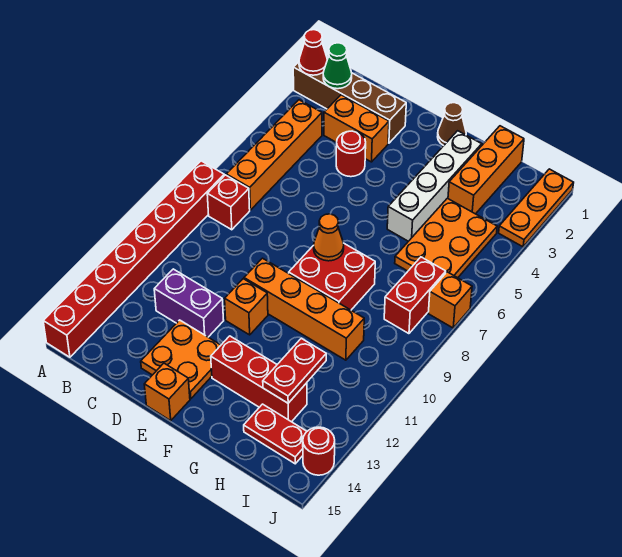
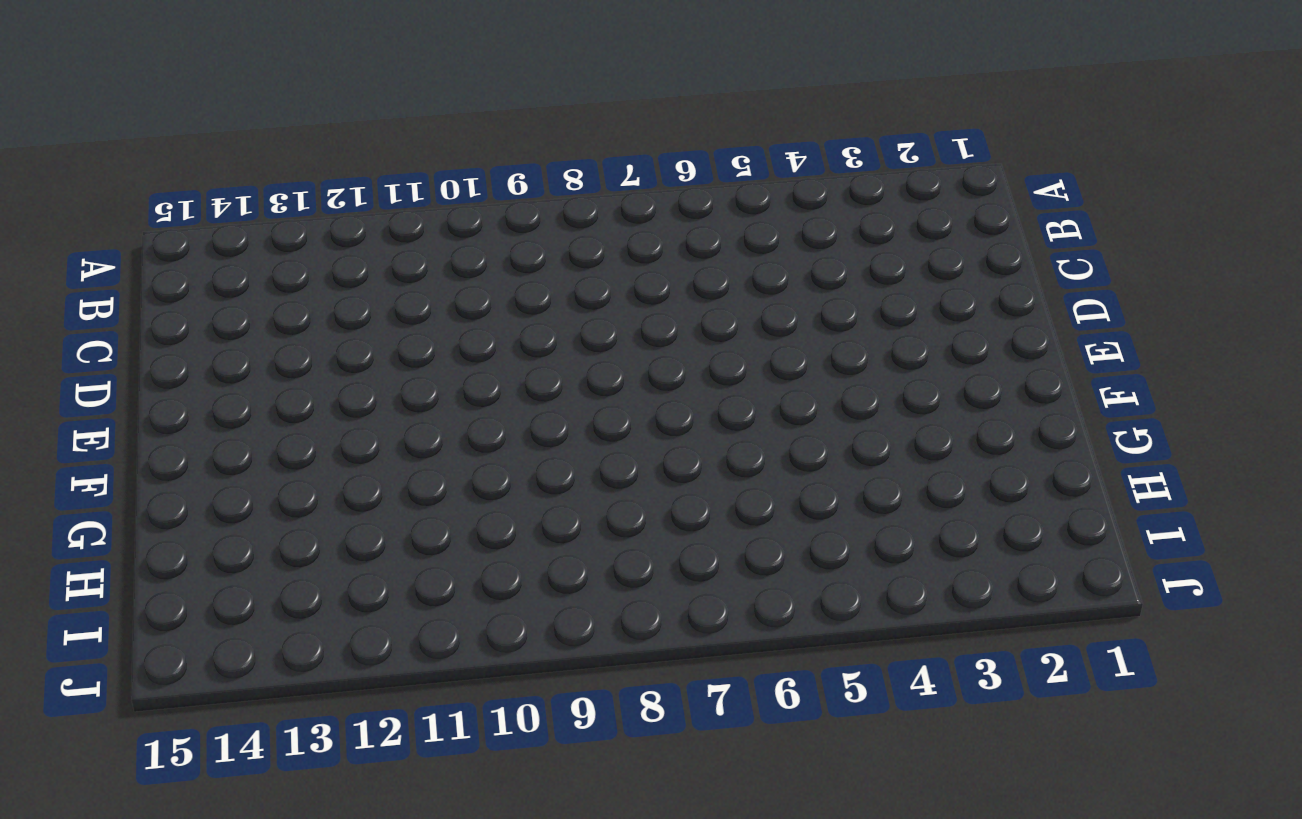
none -> brown brick A2:D2 level 1
none -> red brick A8:A15 level 1
none -> orange brick B4:B7 level 1

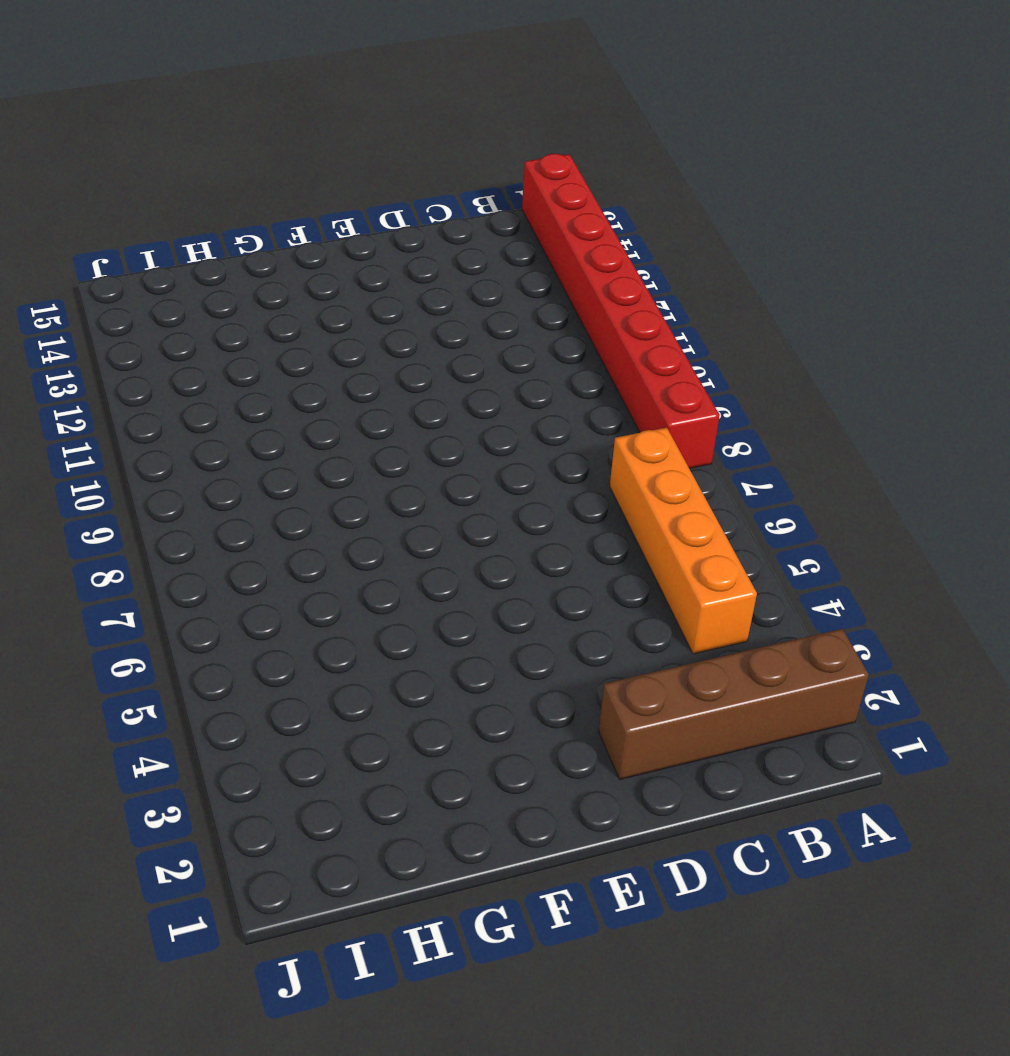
none -> red brick B8 level 1
none -> orange brick C3:D3 level 1
none -> purple brick C12:D12 level 1

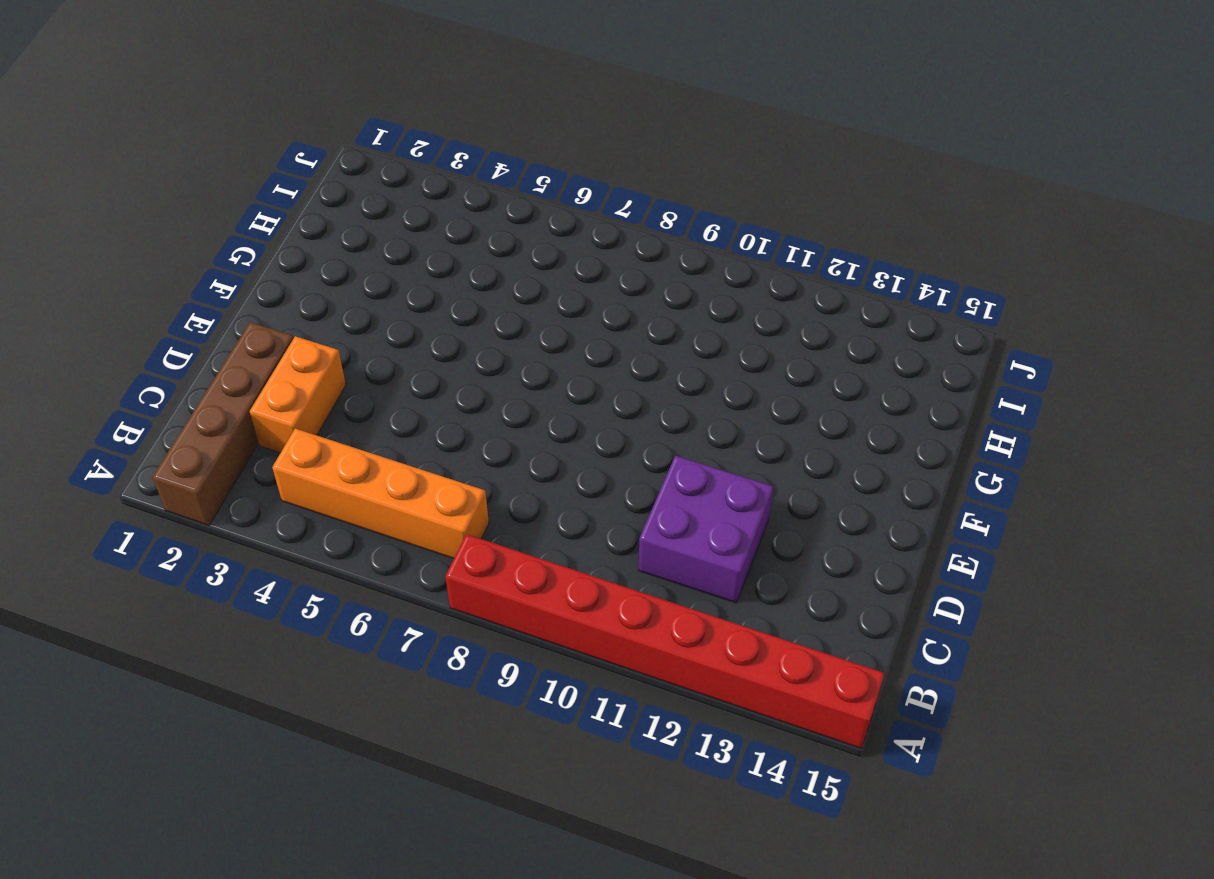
purple brick C11:D12 level 1 -> purple brick C12:D12 level 1
none -> red brick B8 level 1
none -> red round brick D4 level 1
none -> orange plate D13:E14 level 1

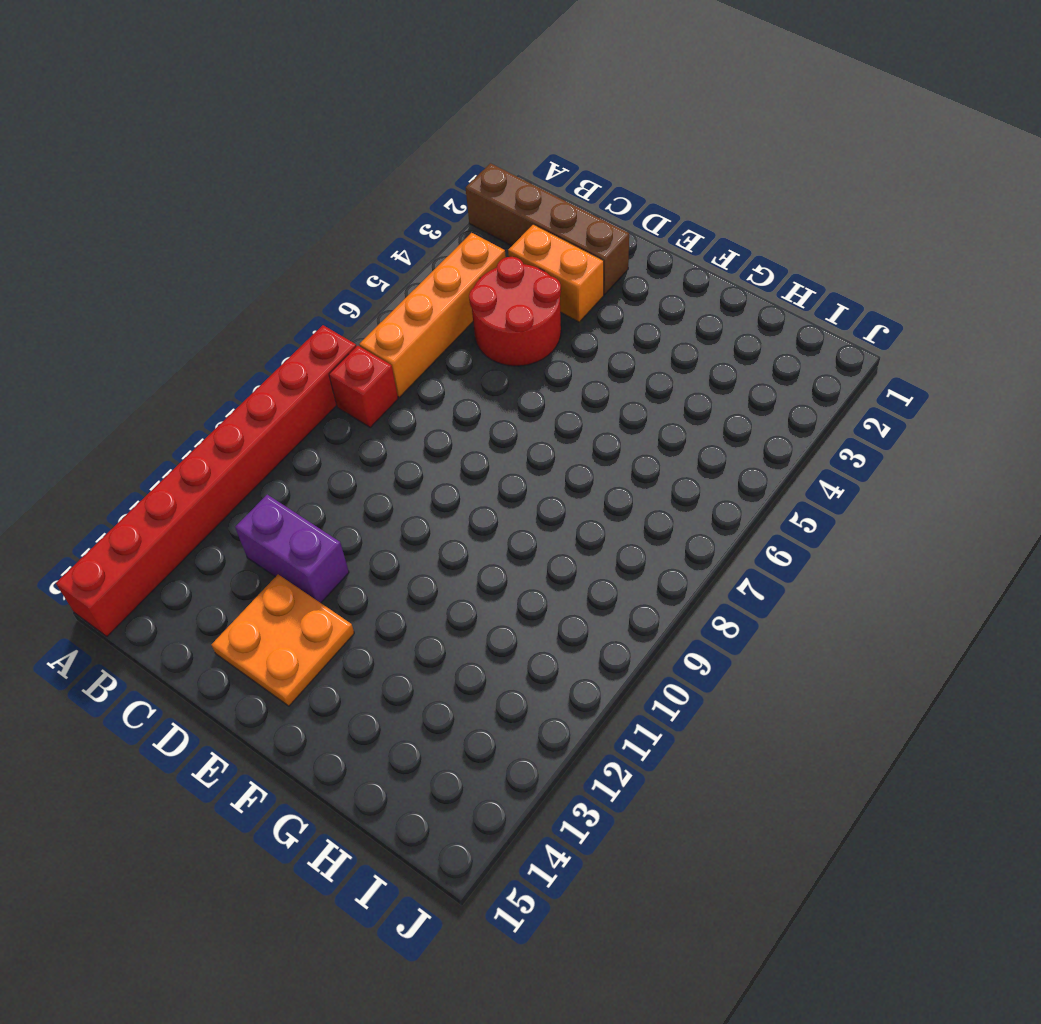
red round brick C4:D5 level 1 -> red round brick D4 level 1
none -> orange brick E10:H10 level 1
none -> orange brick E11 level 1
none -> orange brick E15 level 1

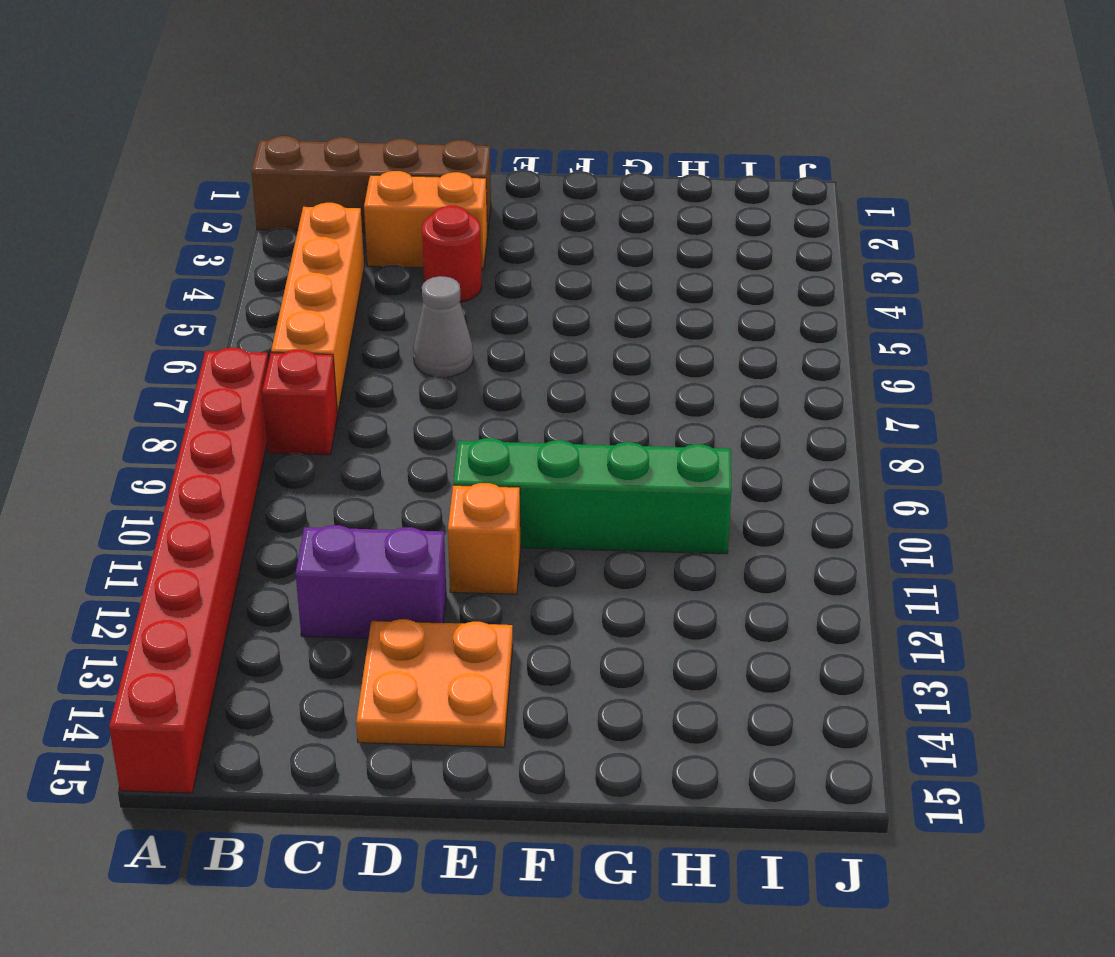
grey cone D6 level 1 -> none
green brick E10:H10 level 1 -> orange brick E10:H10 level 1
none -> orange brick E15 level 1
none -> brown cone F1 level 1
none -> red brick F8:G9 level 1

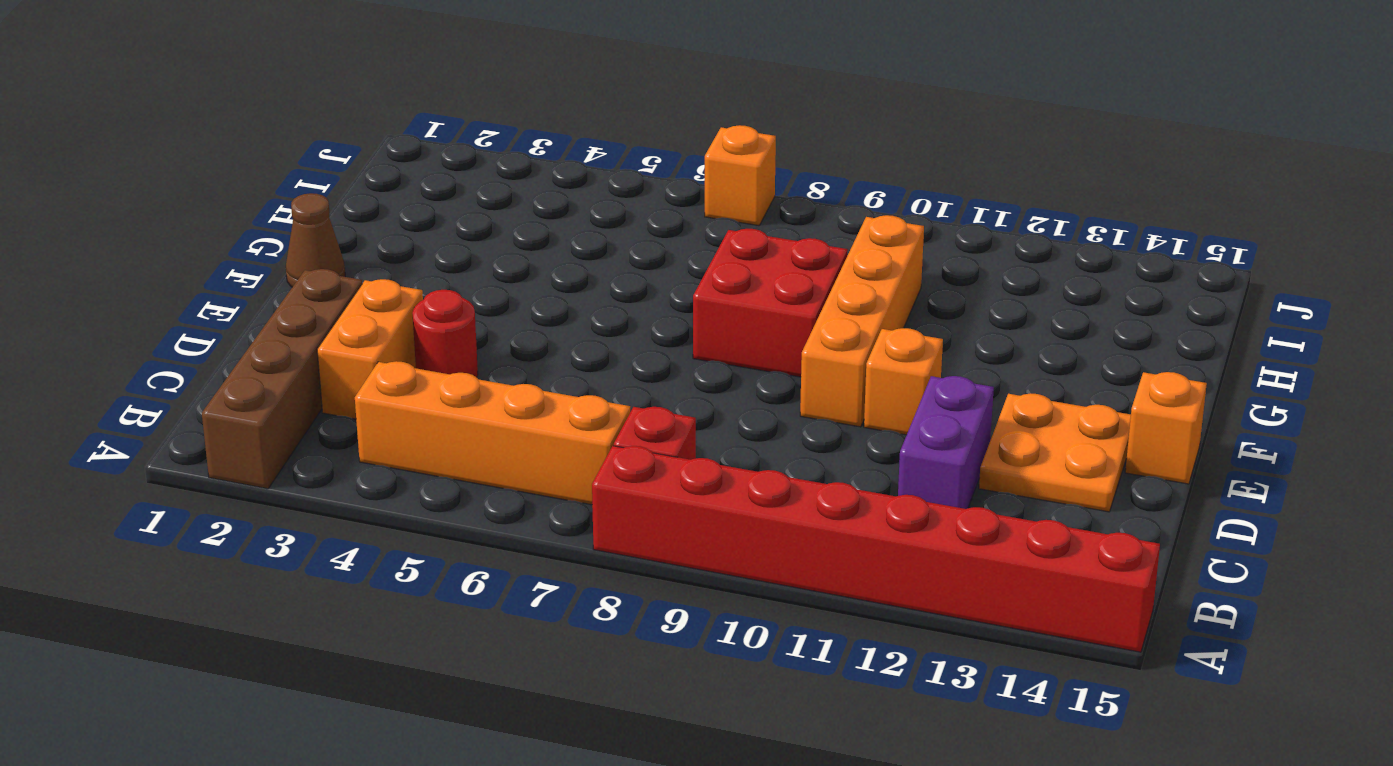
none -> red brick F13:H13 level 1
none -> white brick G2:G5 level 1
none -> orange brick H1:H3 level 1

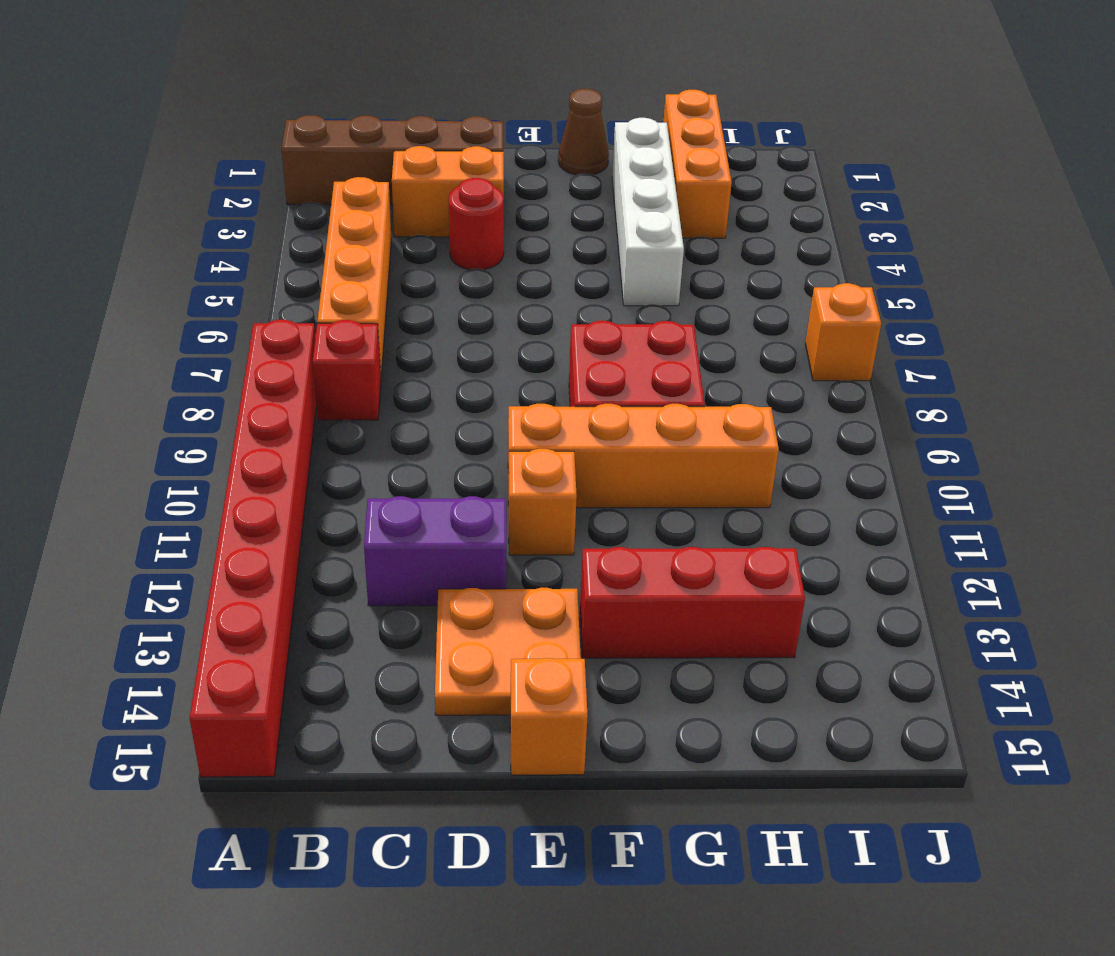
none -> orange plate H4:I6 level 1
none -> red plate H14:I14 level 1
none -> red brick I7:I8 level 1

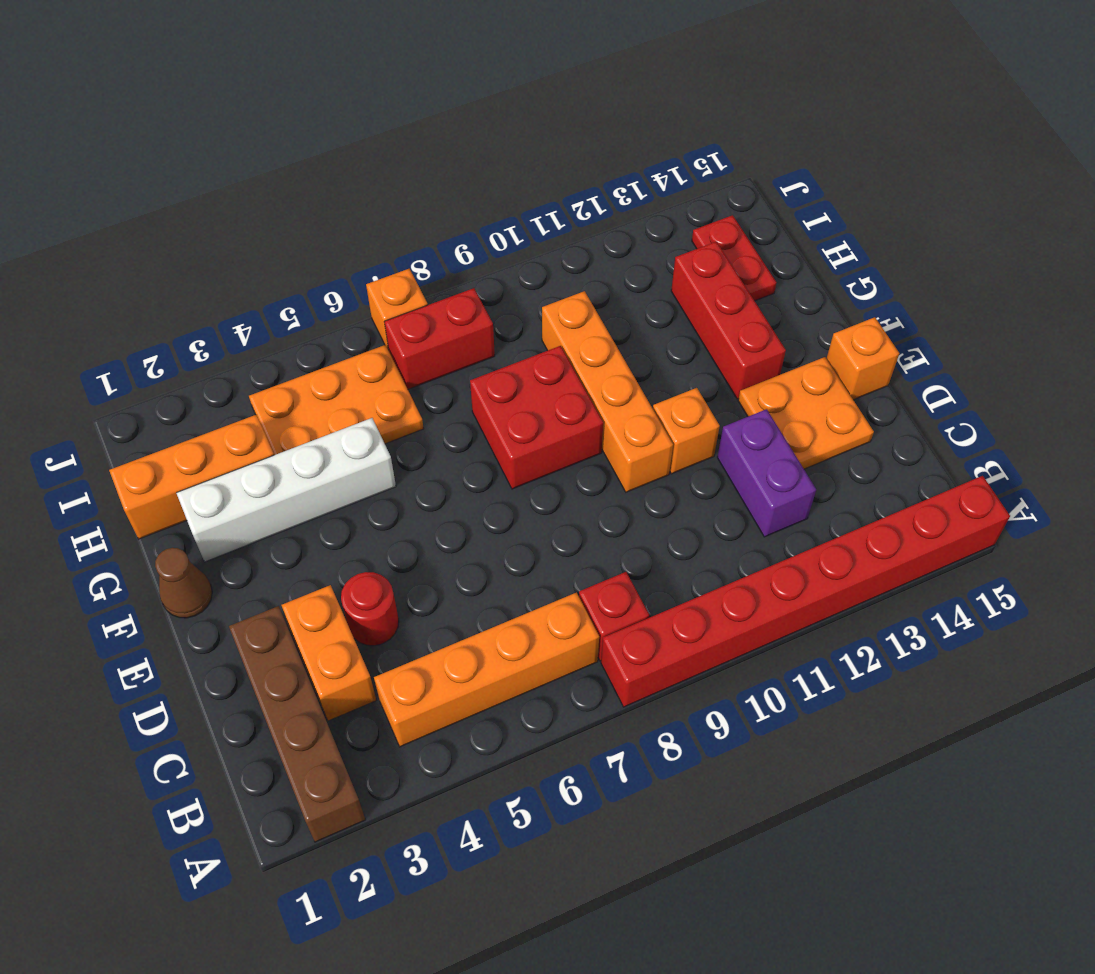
none -> orange plate J1:J3 level 1
none -> red round brick J14 level 1
none -> red cone A2 level 2

